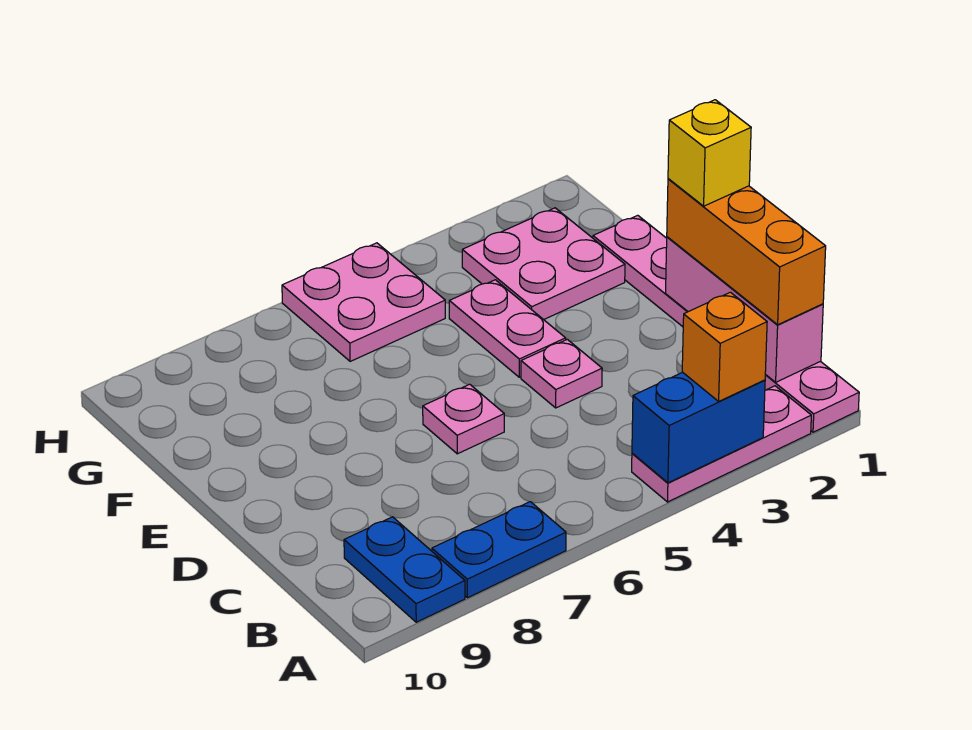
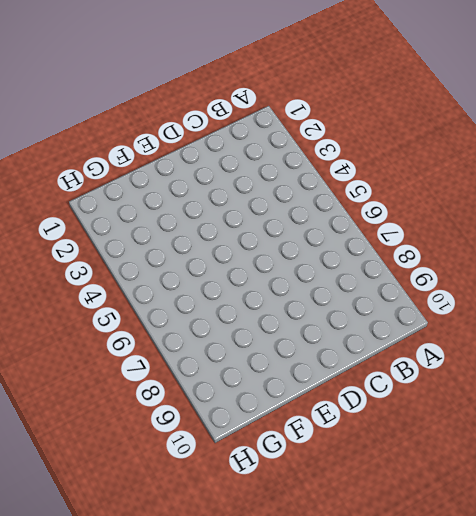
none -> pink plate A1:F1 level 1
none -> pink plate A2:A4 level 1
none -> blue plate A7:A8 level 1

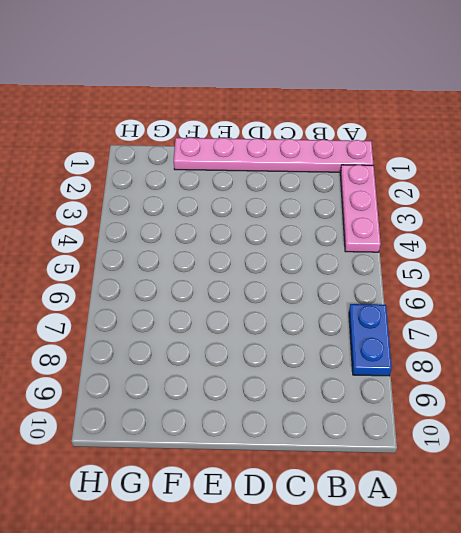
none -> blue plate A9:B9 level 1
none -> pink plate D4 level 1
none -> pink plate D6 level 1

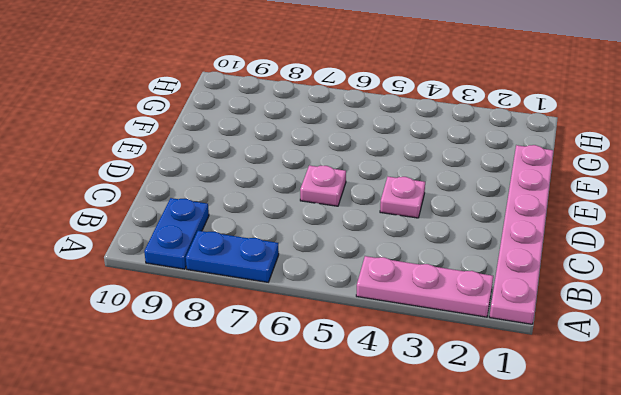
none -> pink plate E4:F4 level 1
none -> pink plate F2:G3 level 1
none -> pink plate G5:H6 level 1

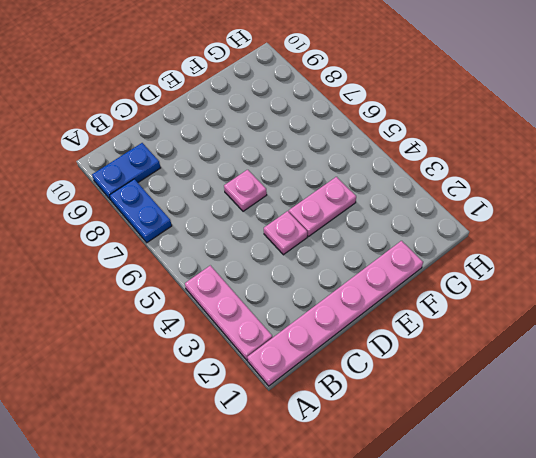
none -> pink plate F2:G3 level 1
none -> pink plate G5:H6 level 1
none -> blue brick A3:A4 level 2

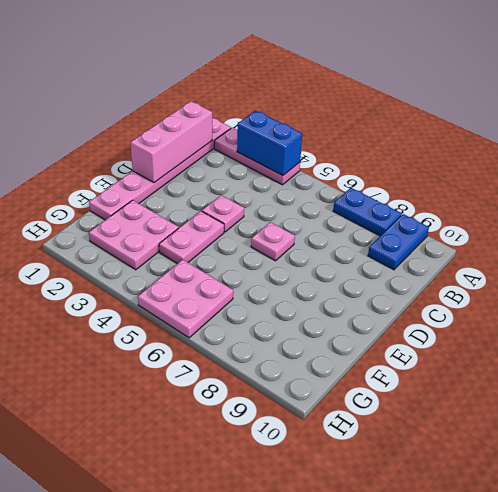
none -> orange brick A3 level 3
none -> orange brick B1:D1 level 3
none -> yellow brick D1 level 4

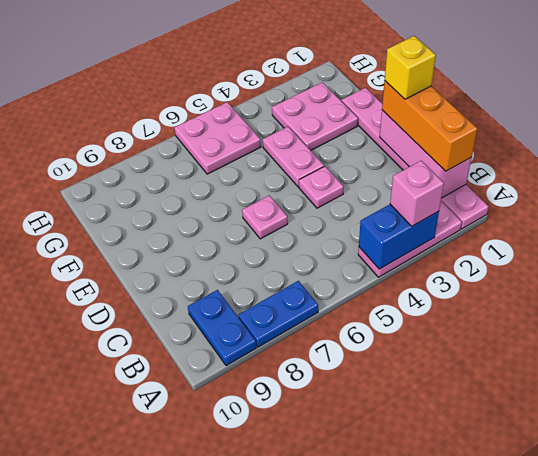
pink brick A3 level 3 -> orange brick A3 level 3

